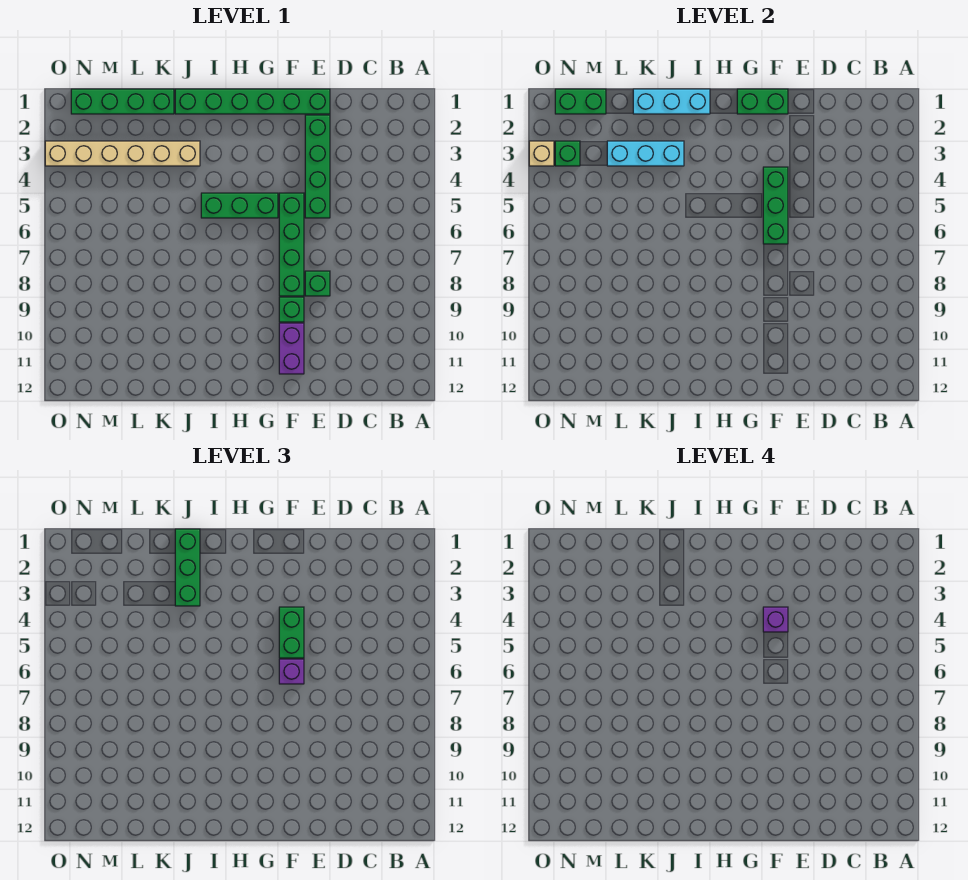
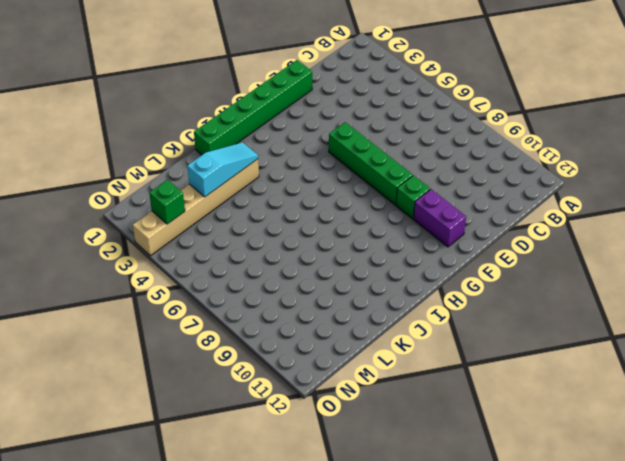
cyan slope J3:L3 level 2 top L -> cyan brick J3:L3 level 2
none -> green brick E2:E5 level 1
none -> green brick E8 level 1
none -> green brick G5:I5 level 1

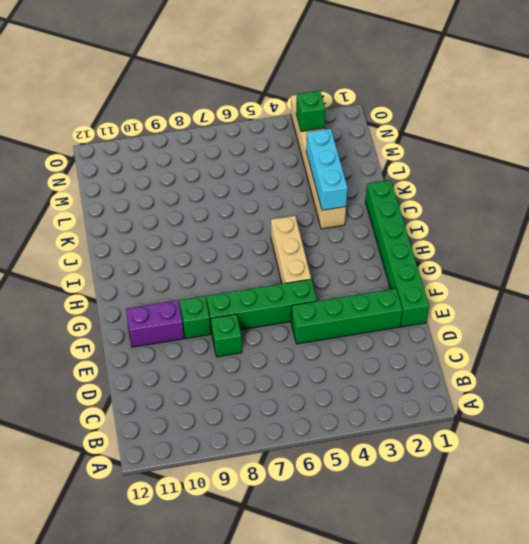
tan brick G5:I5 level 1 -> green brick G5:I5 level 1
none -> green brick K1:N1 level 1
none -> green brick F1:G1 level 2
none -> green brick F4:F6 level 2

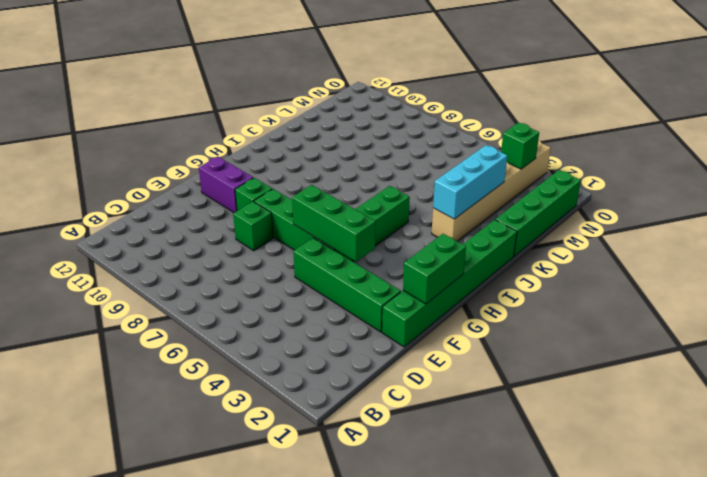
none -> cyan brick I1:K1 level 2
none -> green brick M1:N1 level 2
none -> tan brick O3 level 2

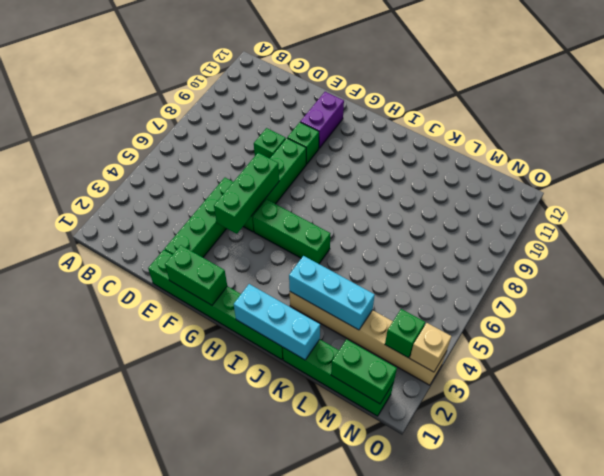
none -> green brick F4:F5 level 3
none -> purple brick F6 level 3
none -> green brick J1:J3 level 3

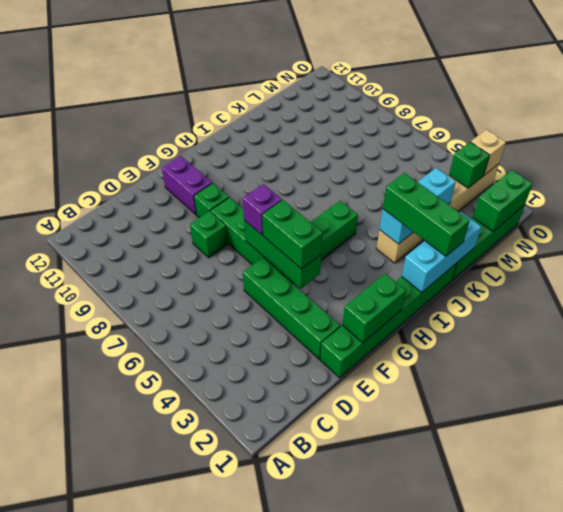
none -> purple brick F4 level 4

